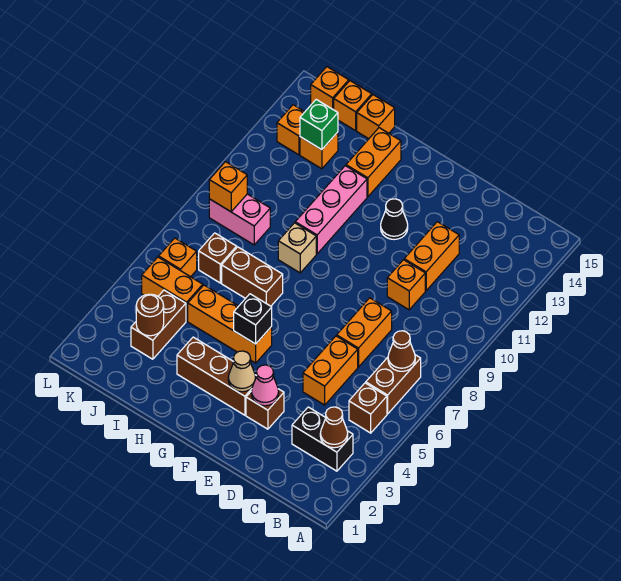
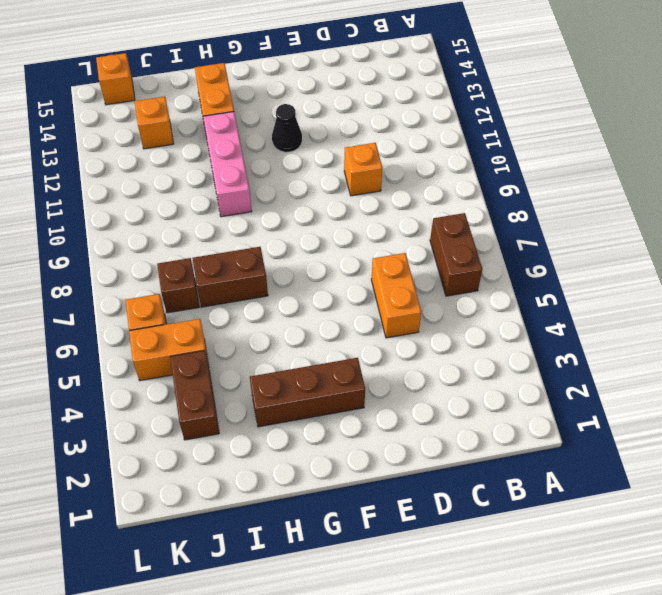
none -> black brick B3:C3 level 1
none -> brown brick B5 level 1
none -> orange brick D7:D8 level 1
none -> orange brick D11:D12 level 1

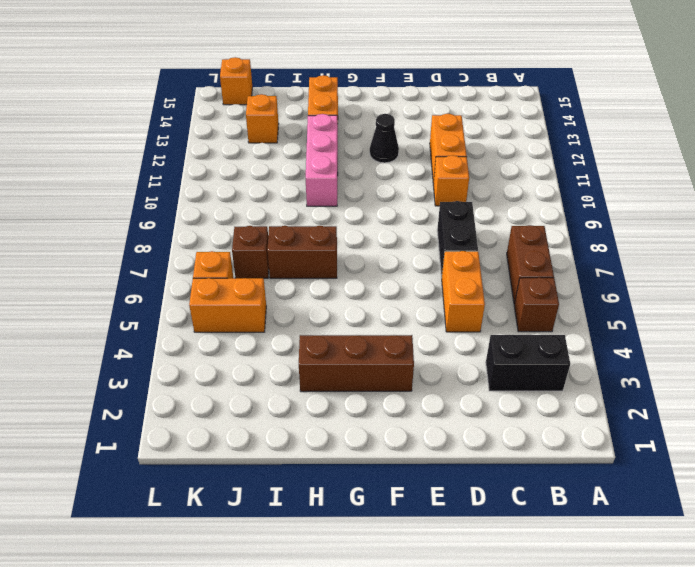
black brick D7:D8 level 1 -> orange brick D7:D8 level 1
none -> brown brick E3 level 1
none -> orange brick G5:I5 level 1
none -> tan brick H9 level 1
none -> orange brick I15 level 1

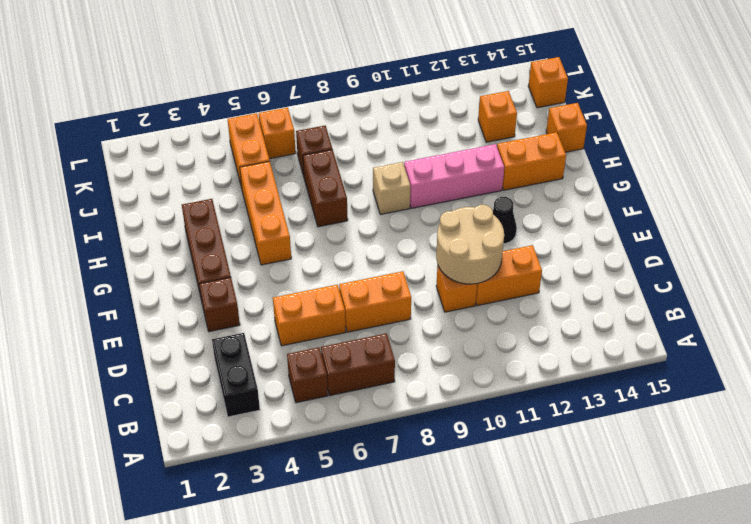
tan round brick D10:E11 level 2 -> none
none -> brown brick J3:J4 level 1
none -> pink brick J9:K9 level 1
none -> orange brick J15 level 1
none -> orange brick K13 level 1

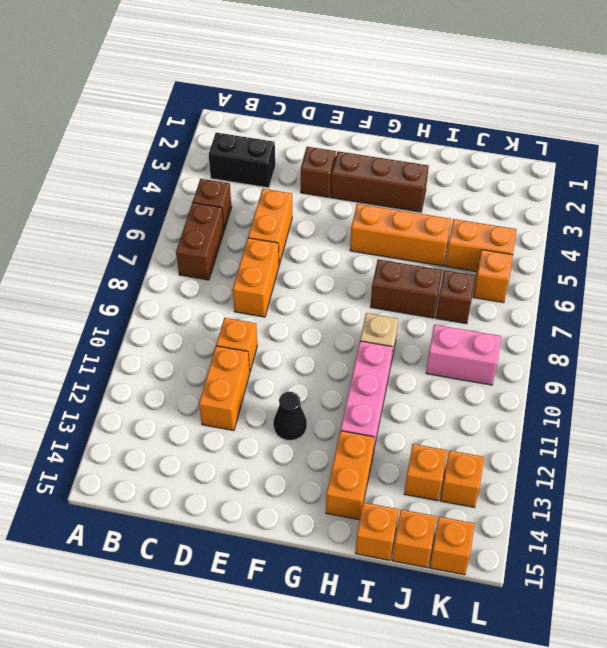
none -> brown brick J3:J4 level 1
none -> brown cone B3 level 2
none -> brown cone B7 level 2
none -> pink cone E3 level 2

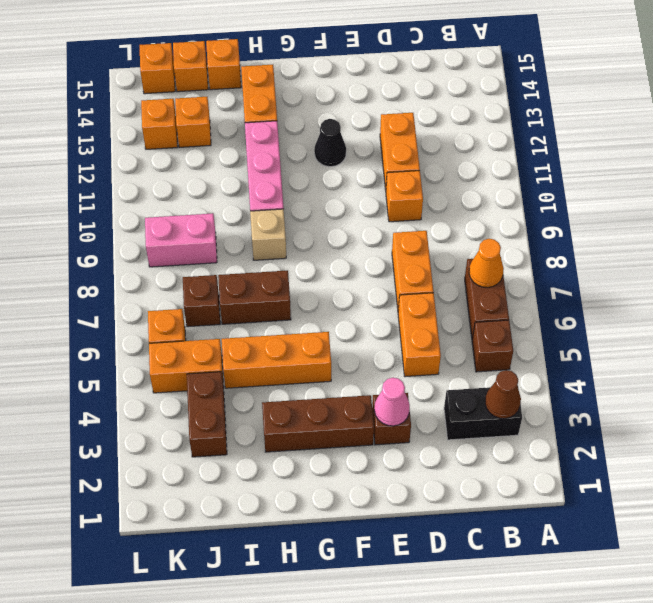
orange cone B7 level 2 -> brown cone B7 level 2
none -> tan cone F3 level 2
none -> black brick G5 level 2
none -> brown round brick J3 level 2
none -> green brick J13 level 2

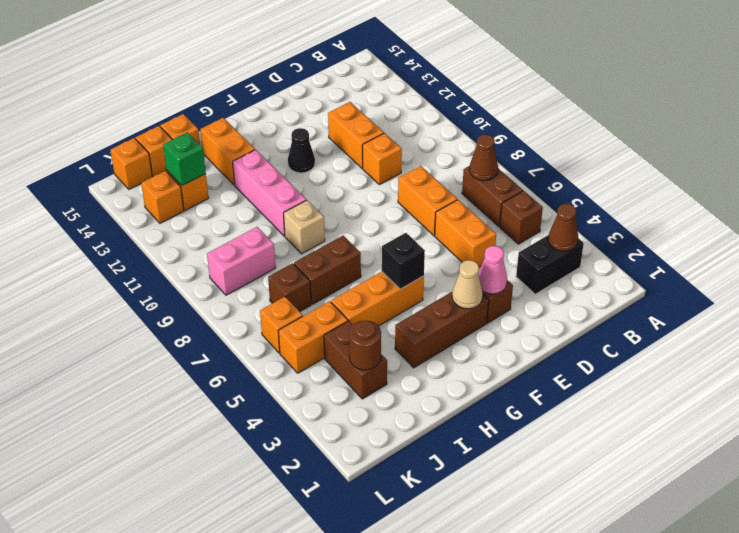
none -> orange brick K9 level 2

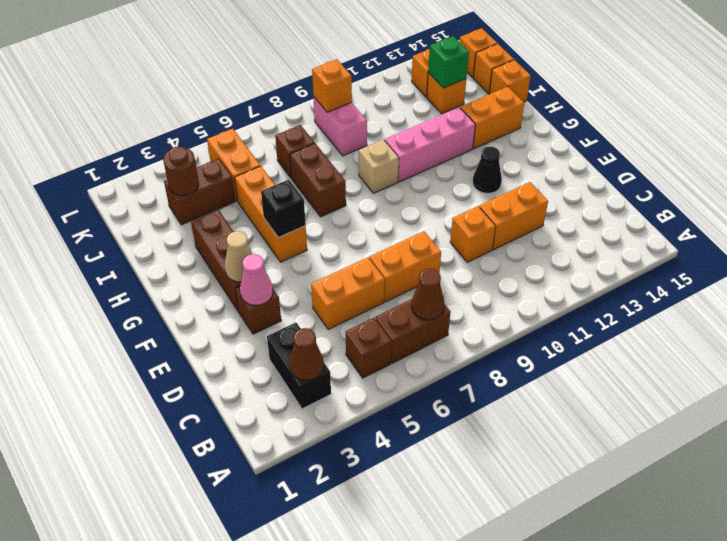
none -> orange brick K6 level 1

